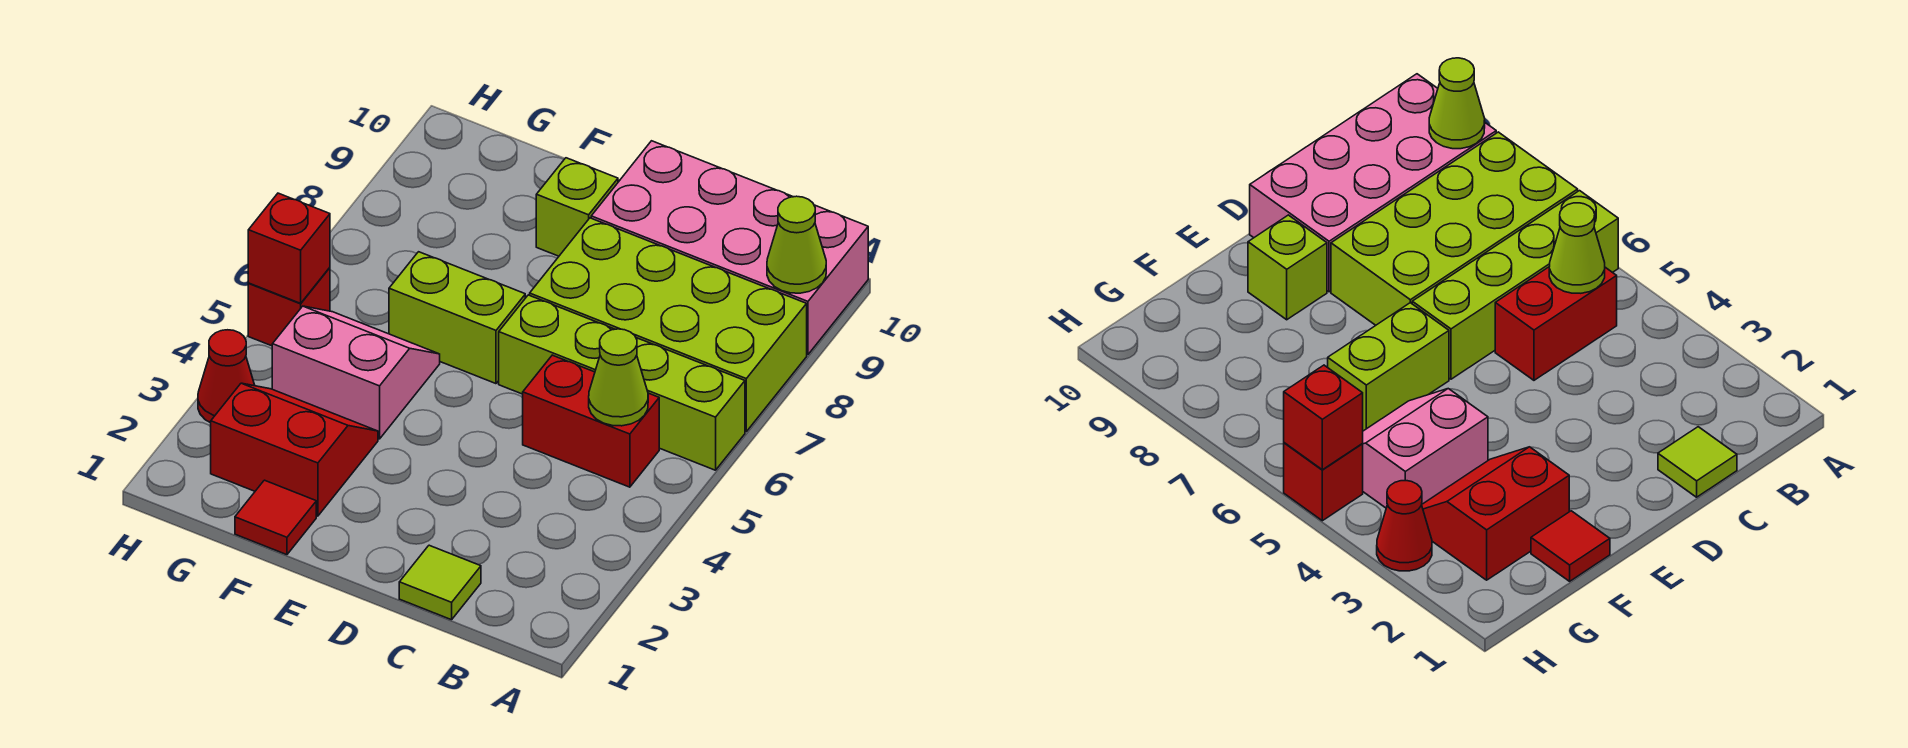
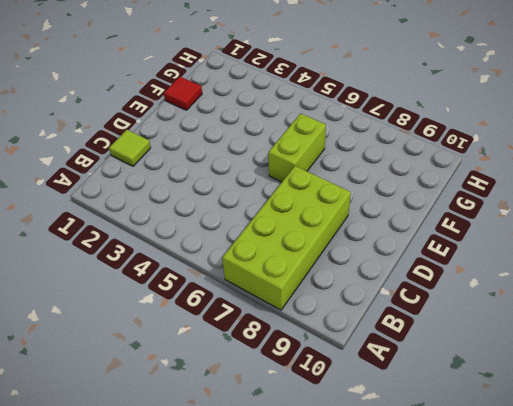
none -> lime brick A6:D6 level 1
none -> pink brick A9:D10 level 1
none -> red brick B5:C5 level 1

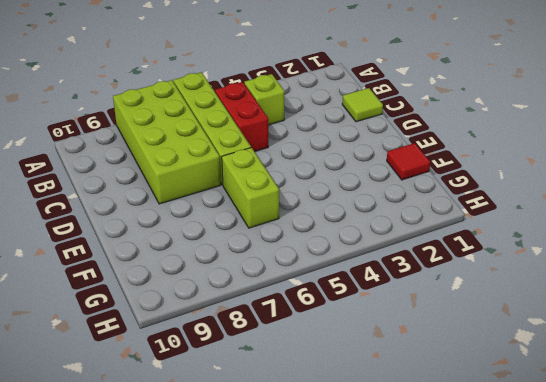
lime brick B4 level 1 -> lime brick E9 level 1
none -> pink brick A9:D10 level 1
none -> red slope F2:G3 level 1 top 2
none -> pink slope F4:G5 level 1 top 4

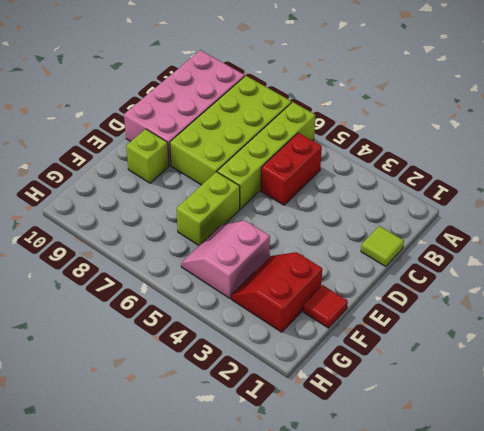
none -> red cone H3 level 1
none -> red brick H5 level 1
none -> lime cone A9 level 2

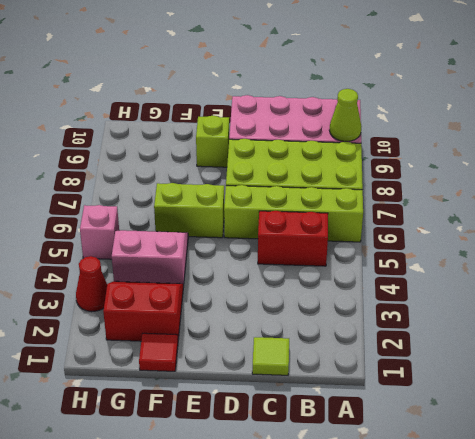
pink brick H5 level 1 -> red brick H5 level 1
none -> lime cone B5 level 2
none -> red brick H5 level 2

